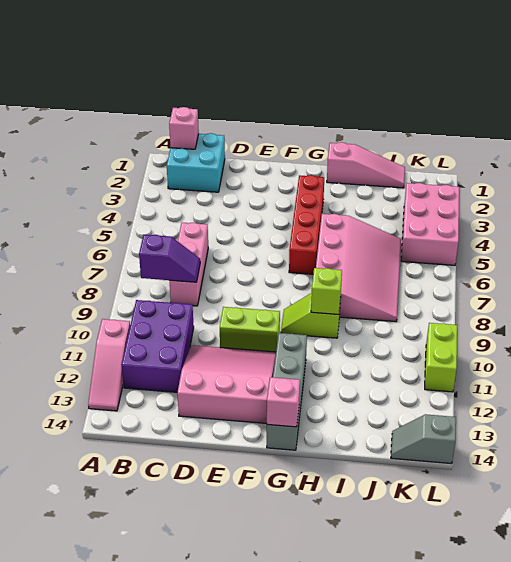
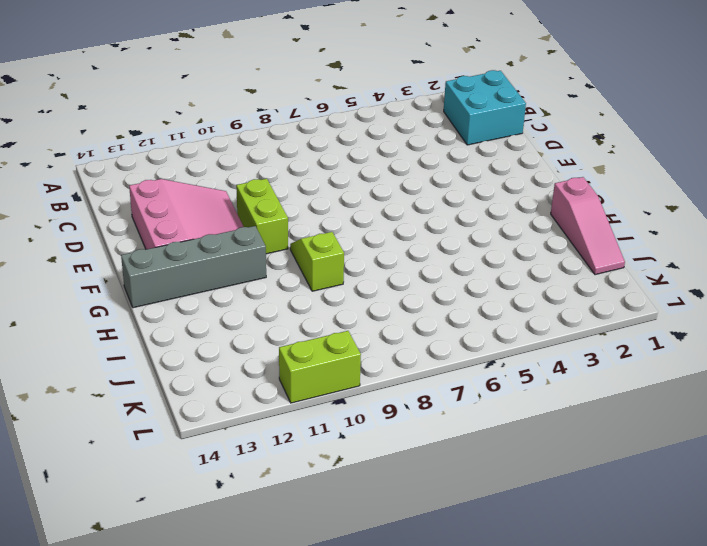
none -> pink slope A11:A13 level 1 top 11
none -> purple brick B10:C12 level 1
none -> pink brick C6:C8 level 1

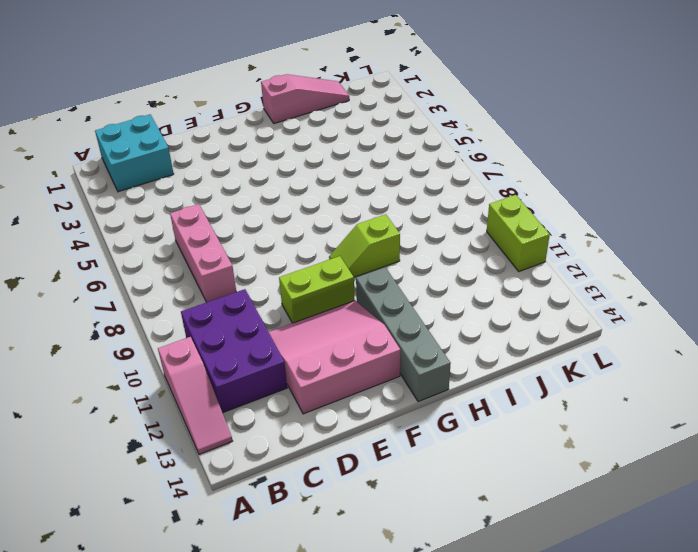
none -> red brick G3:G6 level 1
none -> pink slope H5:J8 level 1 top H
none -> pink brick K3:L5 level 1

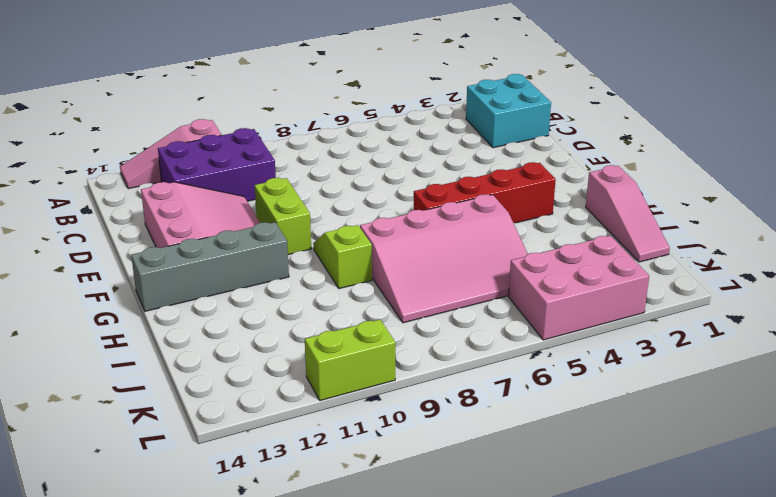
none -> pink brick C6:C8 level 1
none -> grey slope K14:L14 level 1 top L
none -> pink brick B1 level 2

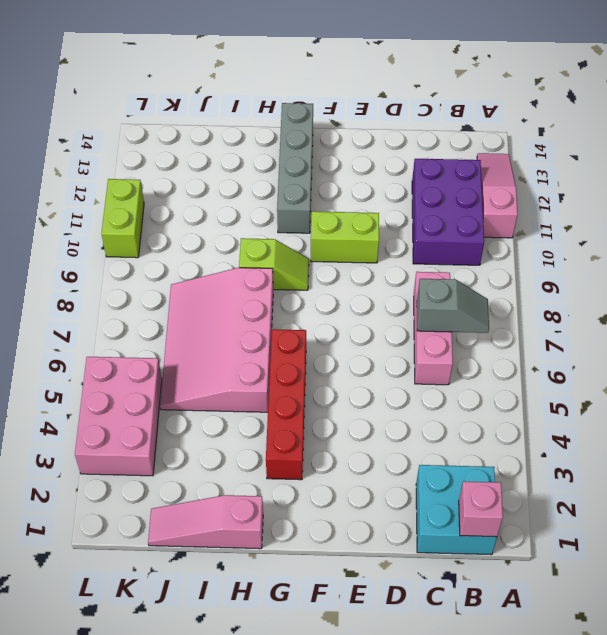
grey slope B7:C7 level 2 top C -> grey slope K14:L14 level 1 top L
none -> pink slope D11:F13 level 1 top 13
none -> purple slope B8:C8 level 2 top B
none -> pink brick G14 level 2

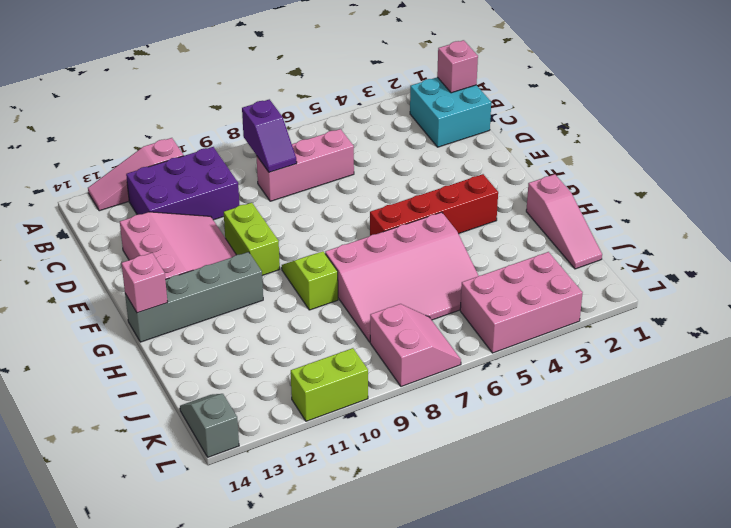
pink slope K7:L8 level 1 top 8 -> none
none -> lime brick H9 level 2

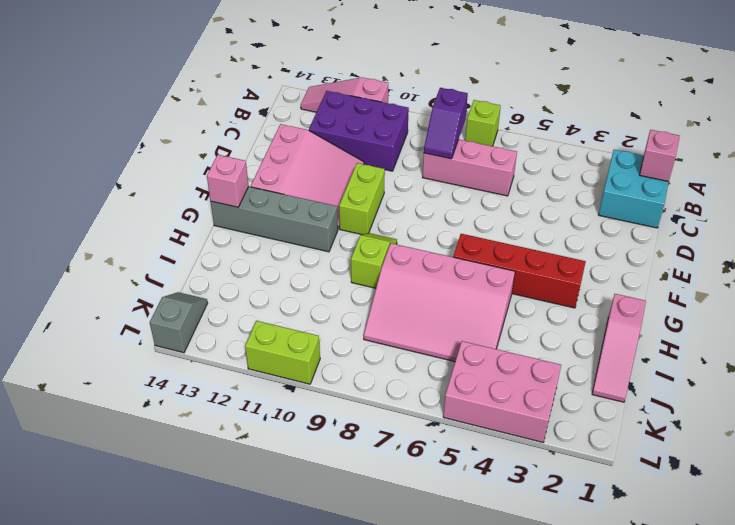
lime brick A7 level 1 -> lime brick H9 level 2

